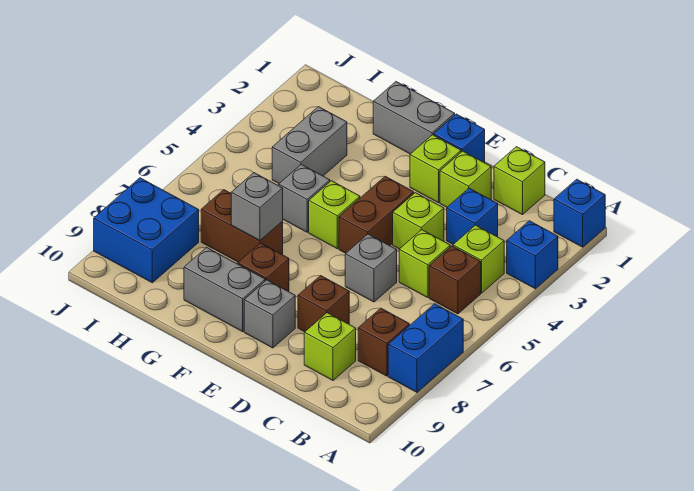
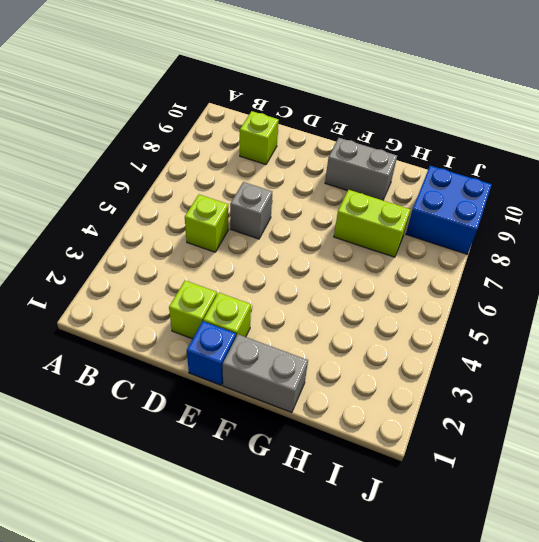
lime brick G7:H7 level 1 -> brown brick G7:H7 level 1
none -> blue brick A1 level 1
none -> blue brick A3 level 1
none -> blue brick A7:A8 level 1

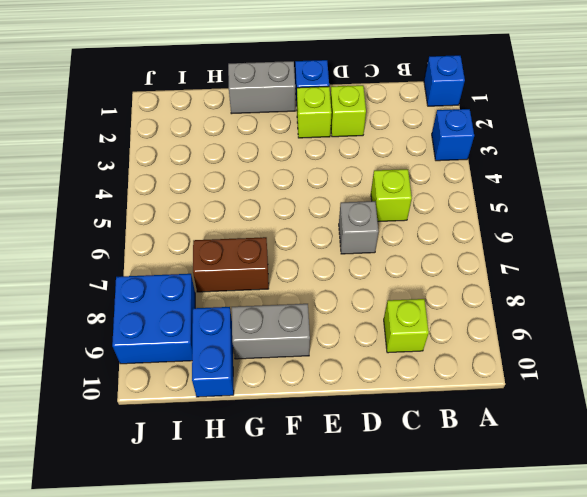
blue brick H9:H10 level 1 -> blue brick A7:A8 level 1
none -> lime brick B4 level 1
none -> brown brick B5 level 1
none -> brown brick B8 level 1

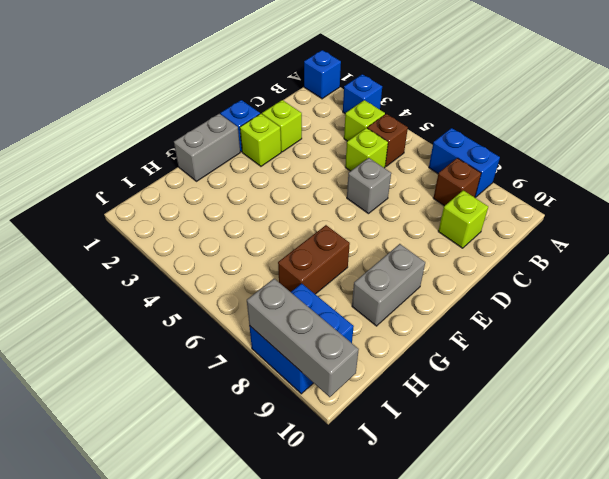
grey brick J8:J10 level 2 -> none
none -> lime brick C1 level 1
none -> blue brick C3 level 1
none -> lime brick D4 level 1

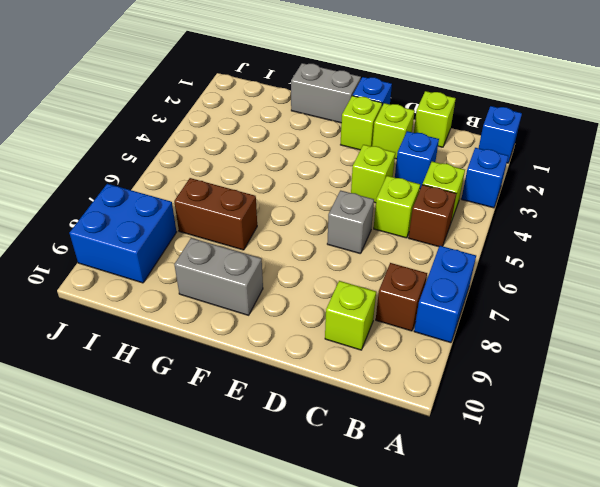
none -> brown brick D8 level 1
none -> brown brick E4:E5 level 1
none -> grey brick E9 level 1

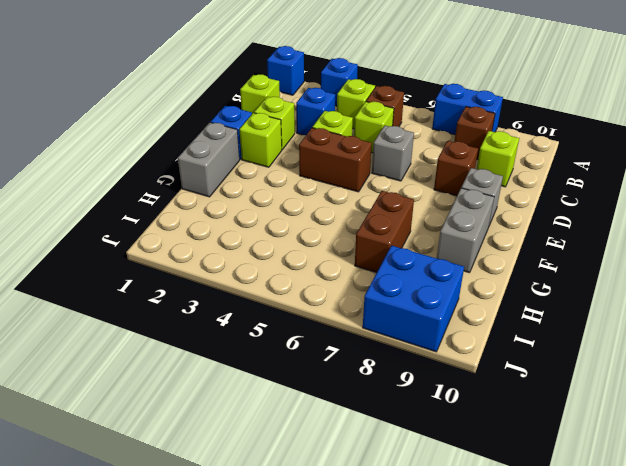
none -> lime brick F5 level 1
none -> brown brick F8 level 1
none -> grey brick G5 level 1

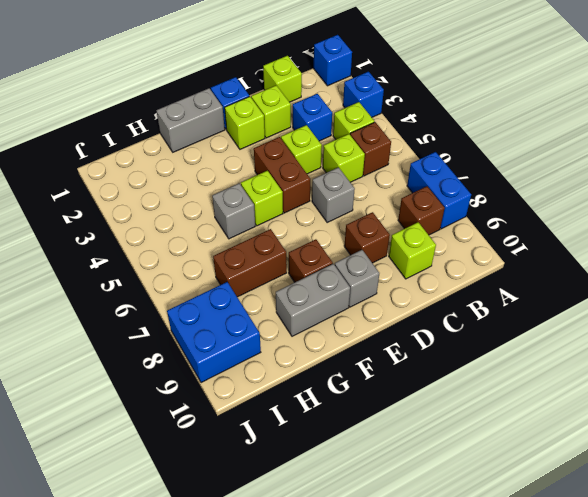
none -> grey brick H3:H4 level 1
none -> grey brick G7 level 2

